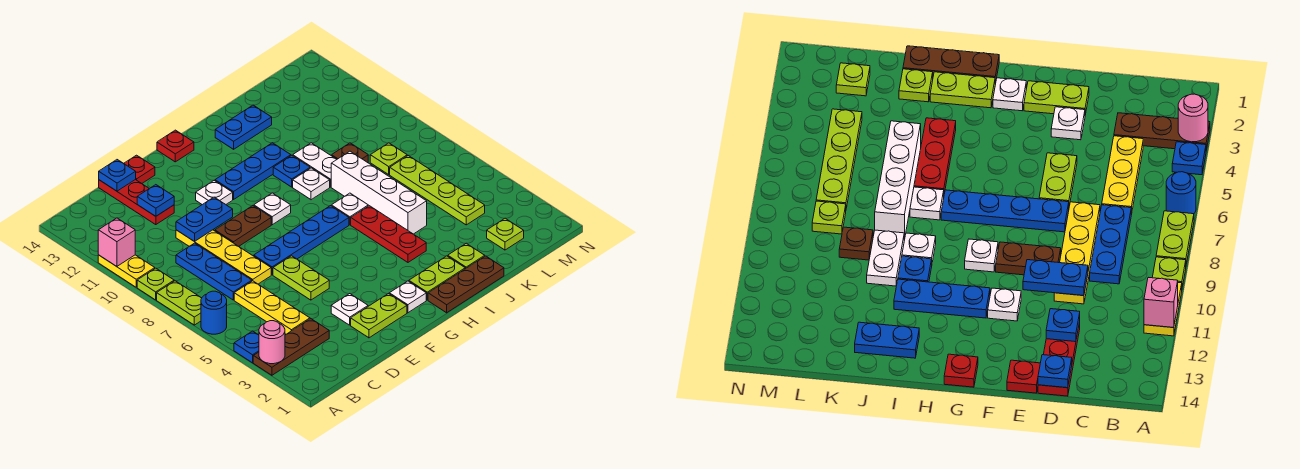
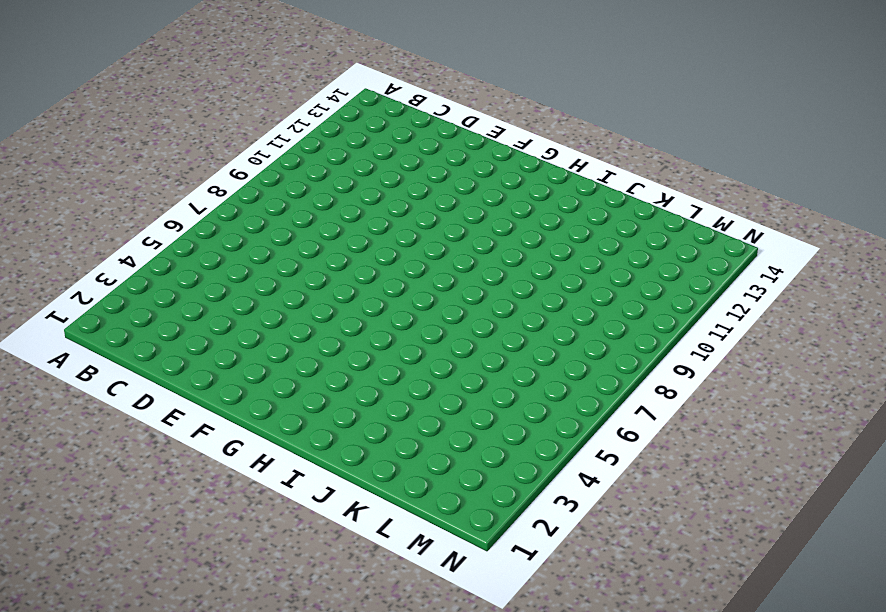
none -> brown plate A3:C3 level 1
none -> blue plate A4 level 1
none -> blue round brick A6 level 1
none -> lime plate A7:A8 level 1

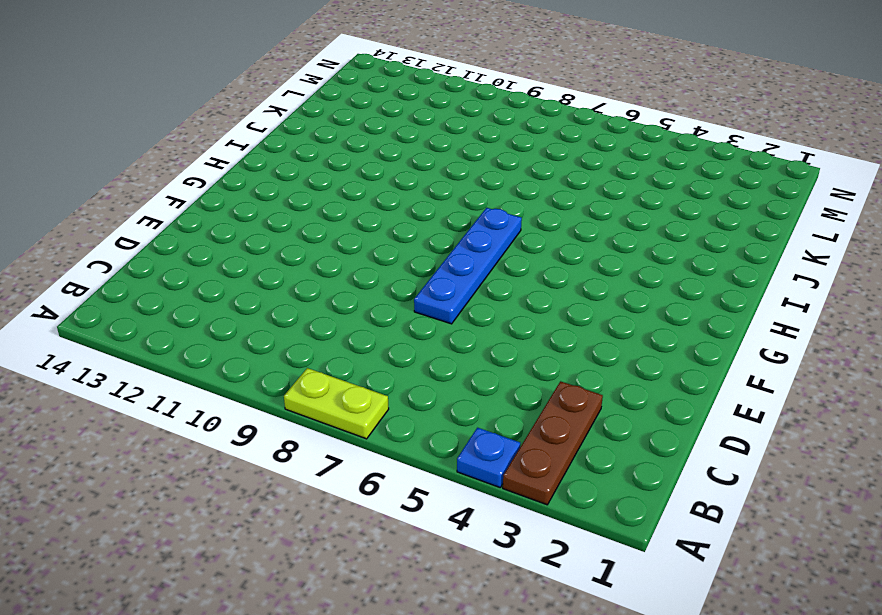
none -> blue round brick A6 level 1
none -> lime plate A9 level 1
none -> yellow plate A10:A11 level 1
none -> yellow plate C4:C6 level 1

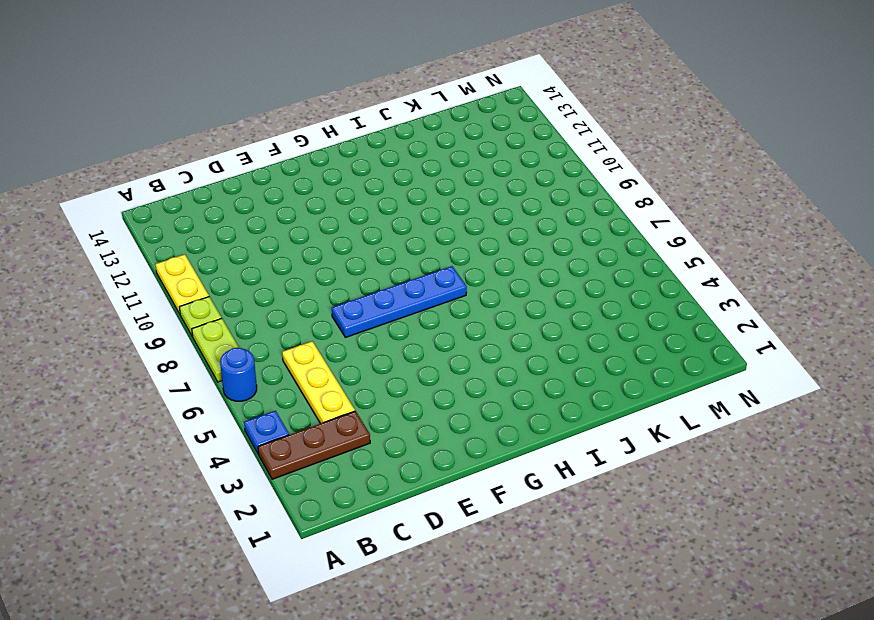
none -> blue plate C7:C9 level 1
none -> yellow plate D7:D10 level 1
none -> red plate D12:D14 level 1
none -> lime plate E2:F2 level 1

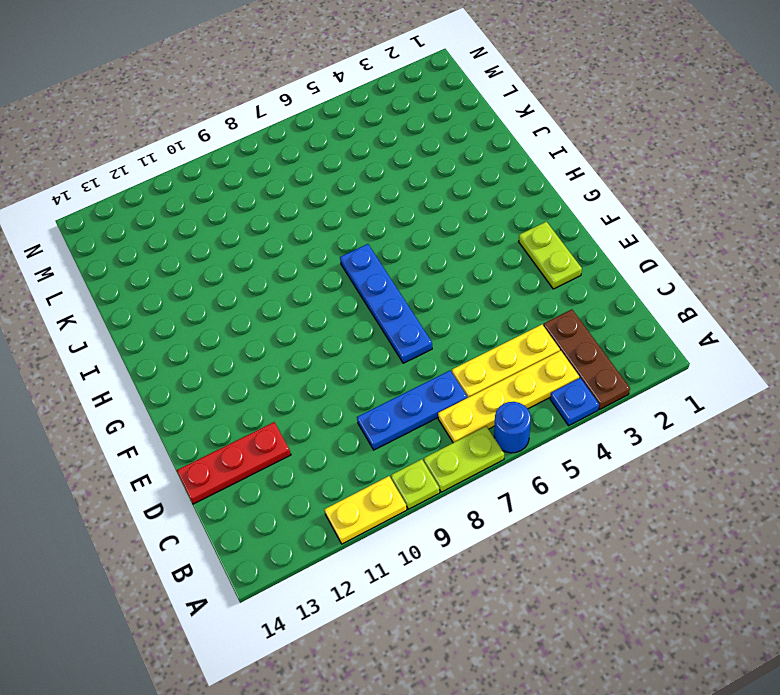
yellow plate B4:B7 level 1 -> yellow plate D7:D10 level 1
none -> white plate E3 level 1
none -> lime plate E5:E6 level 1
none -> brown plate E9:F9 level 1
none -> red plate E14 level 1

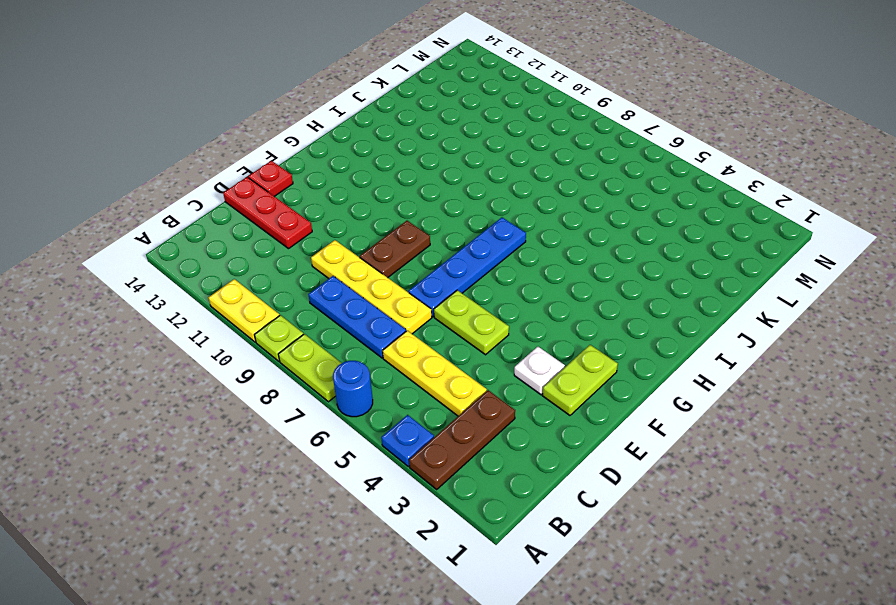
none -> white plate F11 level 1
none -> white plate G2 level 1
none -> white plate G9 level 1
none -> blue plate G11:I11 level 1

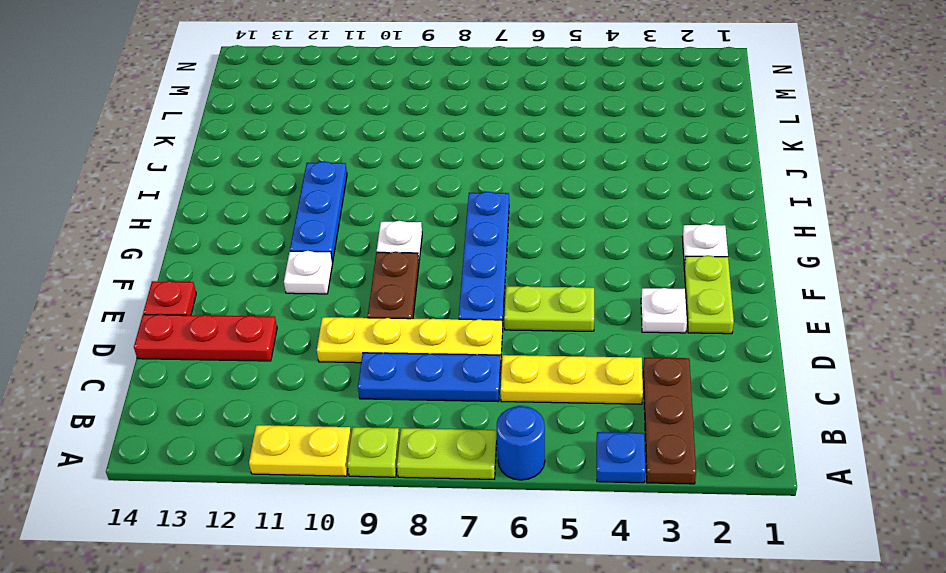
none -> red plate G14 level 1
none -> brown plate H1:J1 level 1
none -> lime plate H2:I2 level 1
none -> red plate I4:I6 level 1

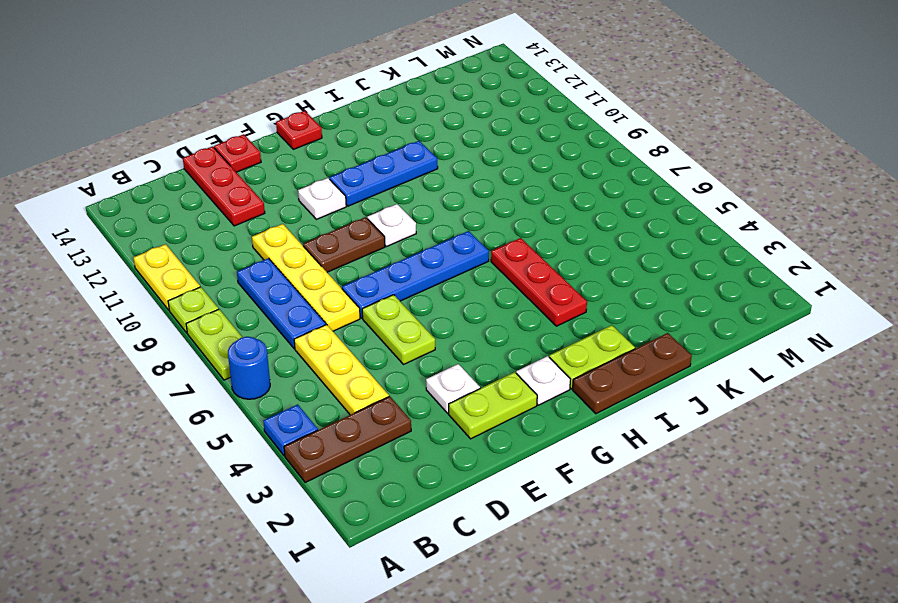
none -> white plate I7 level 1
none -> white plate I9 level 1
none -> blue plate I10 level 1
none -> blue plate I13:J13 level 1

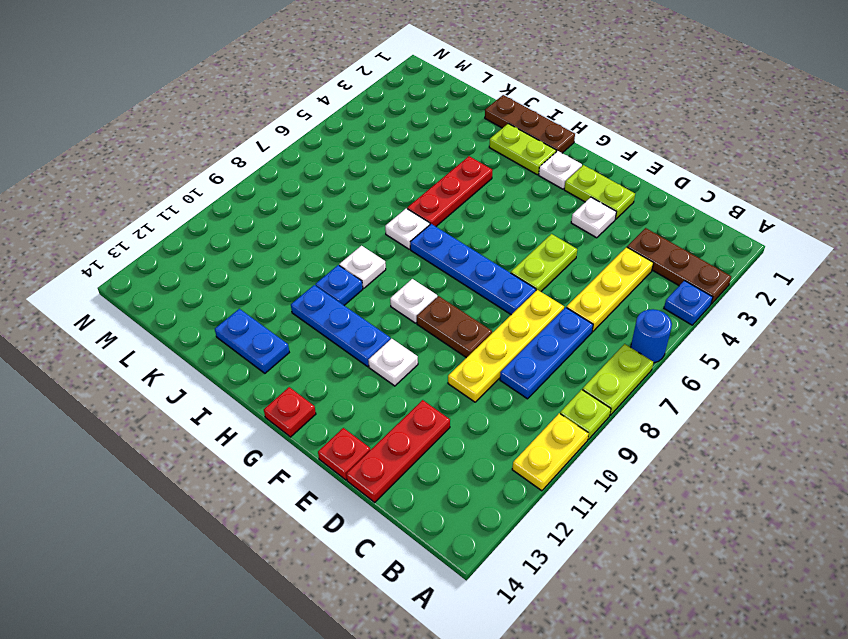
none -> lime plate J2 level 1
none -> white brick J5:J8 level 1
none -> white plate J9:J10 level 1
none -> brown plate K9 level 1

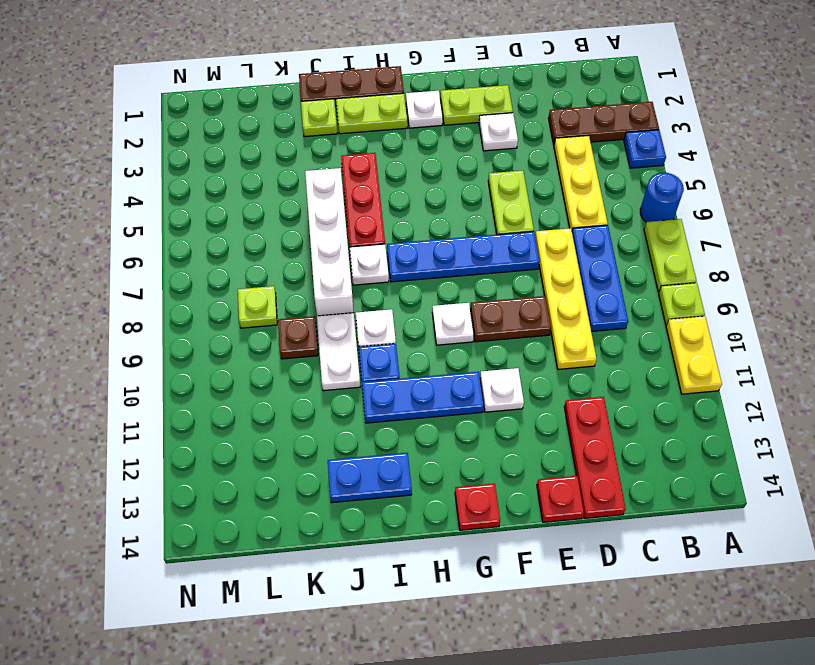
none -> lime plate L2 level 1
none -> lime plate L4:L7 level 1
none -> pink round brick A3 level 2
none -> pink brick A11 level 2

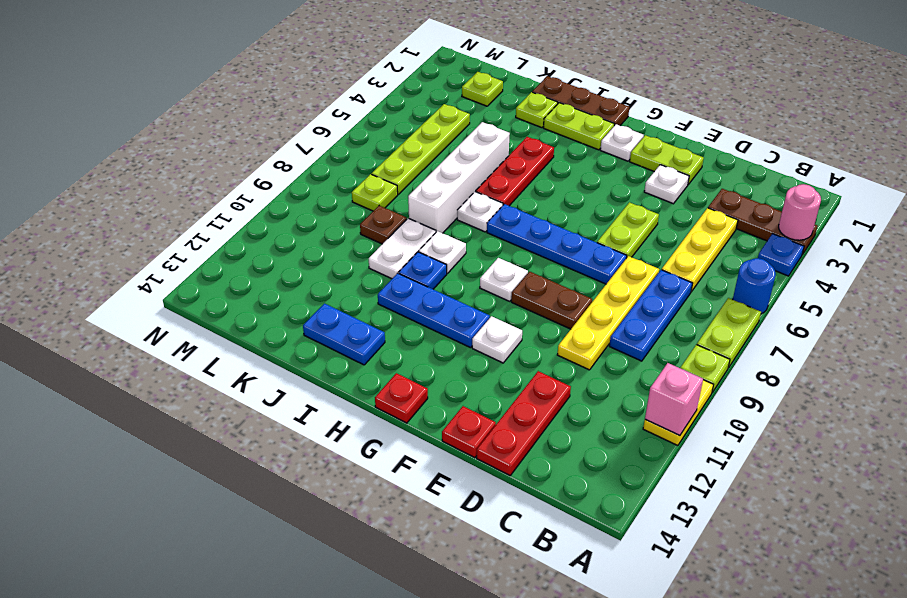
none -> blue plate D10:E10 level 2
none -> blue plate D12 level 2
none -> blue plate D14 level 2

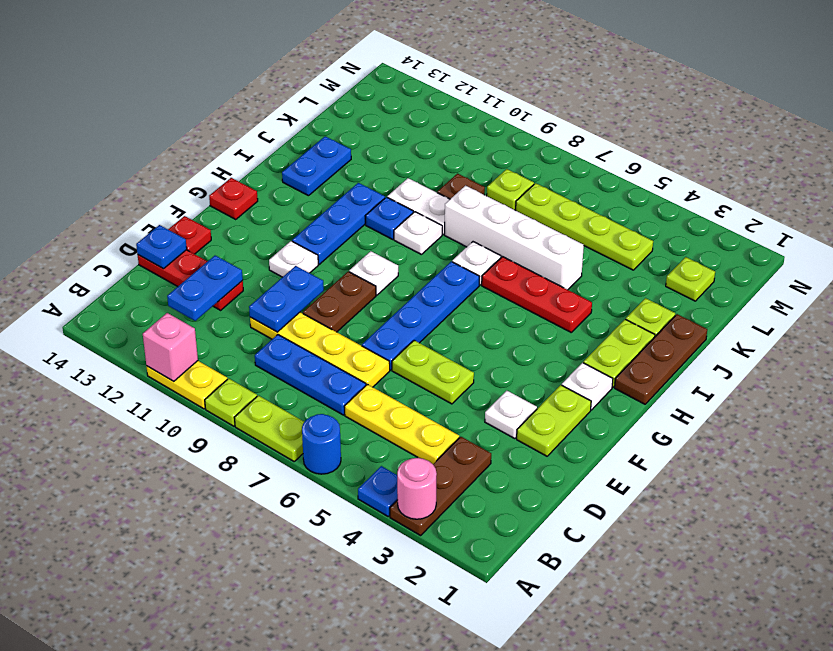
blue plate C12:D12 level 2 -> blue plate D12 level 2

